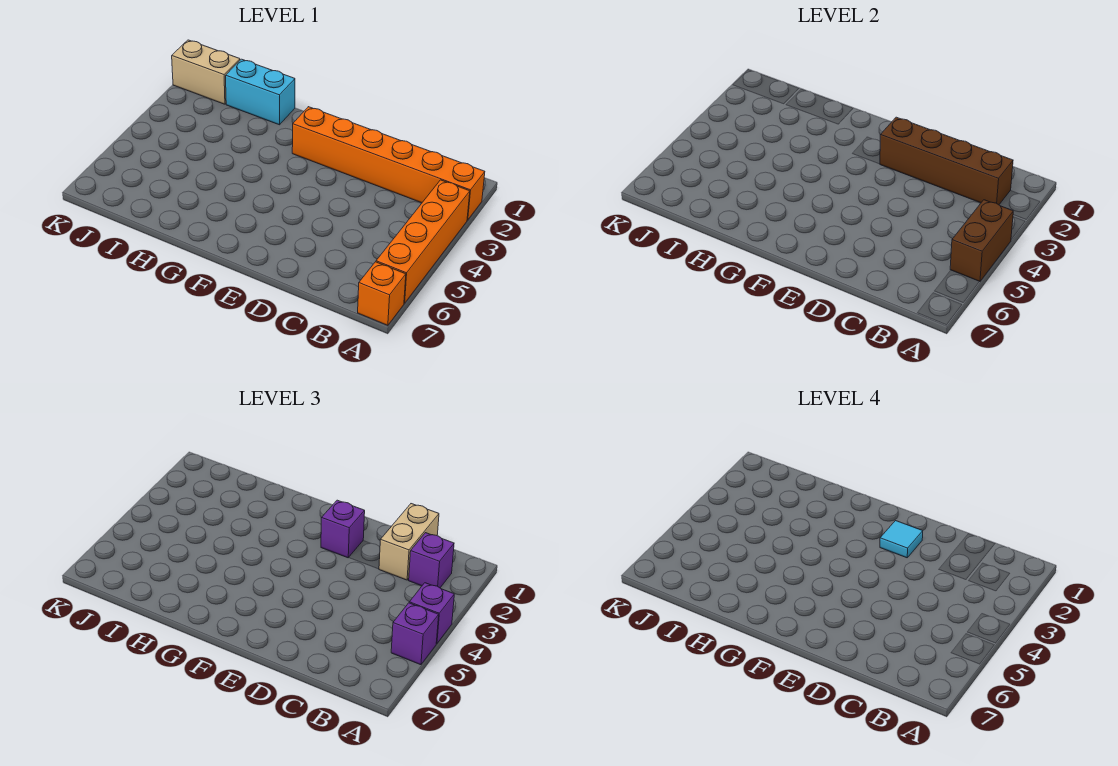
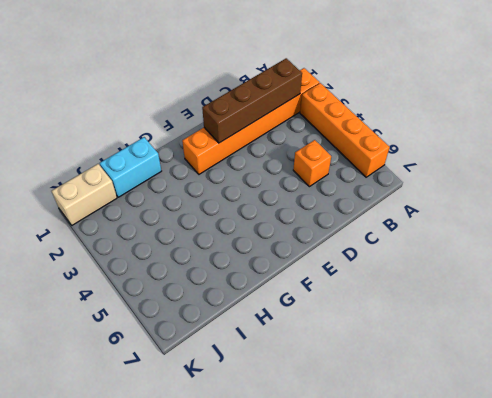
orange brick C5 level 1 -> orange brick A7 level 1
none -> brown brick A4:A5 level 2
none -> purple brick A4 level 3
none -> purple brick A5 level 3

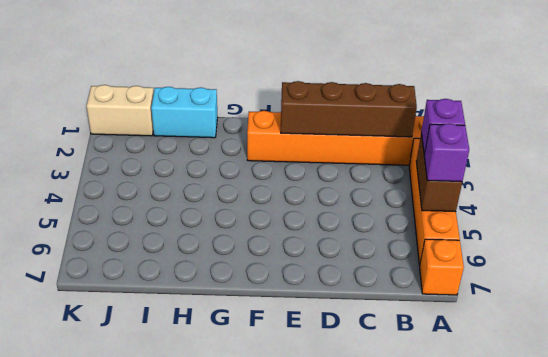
none -> purple brick B2 level 3
none -> tan brick C1:C2 level 3
none -> purple brick E2 level 3

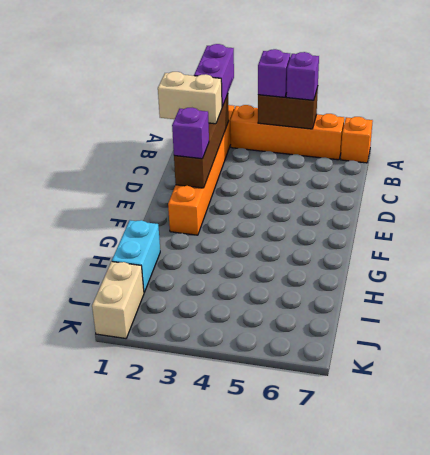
purple brick A2:B2 level 3 -> purple brick B2 level 3
none -> cyan tile E2 level 4

